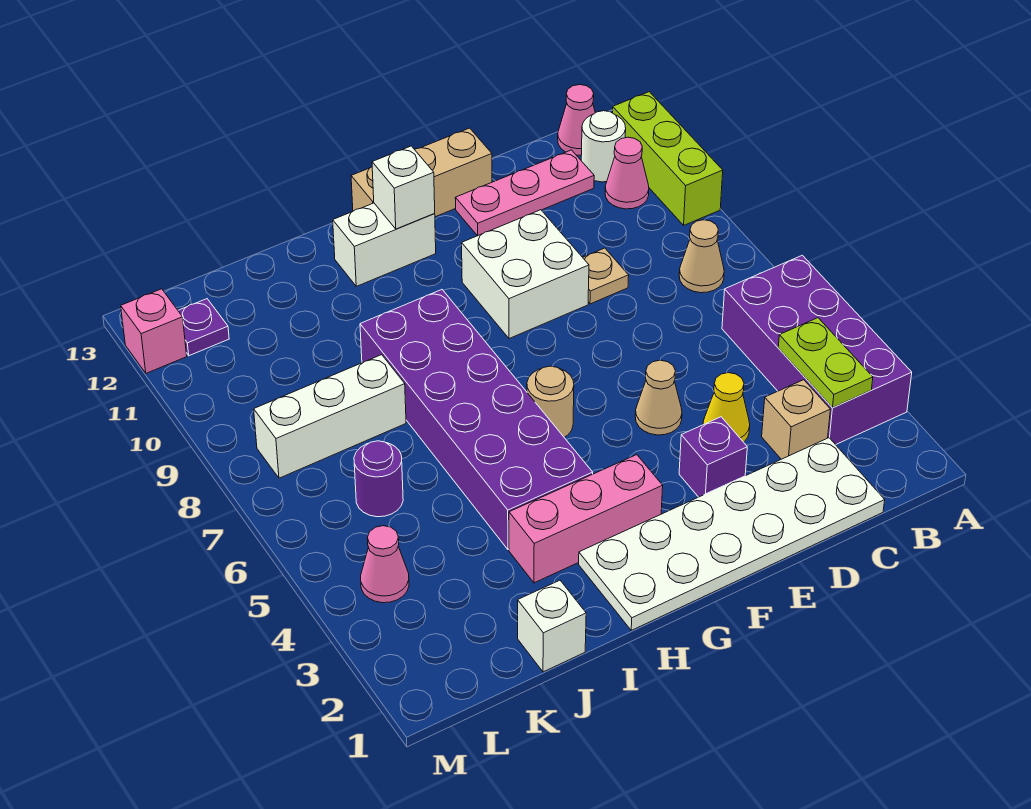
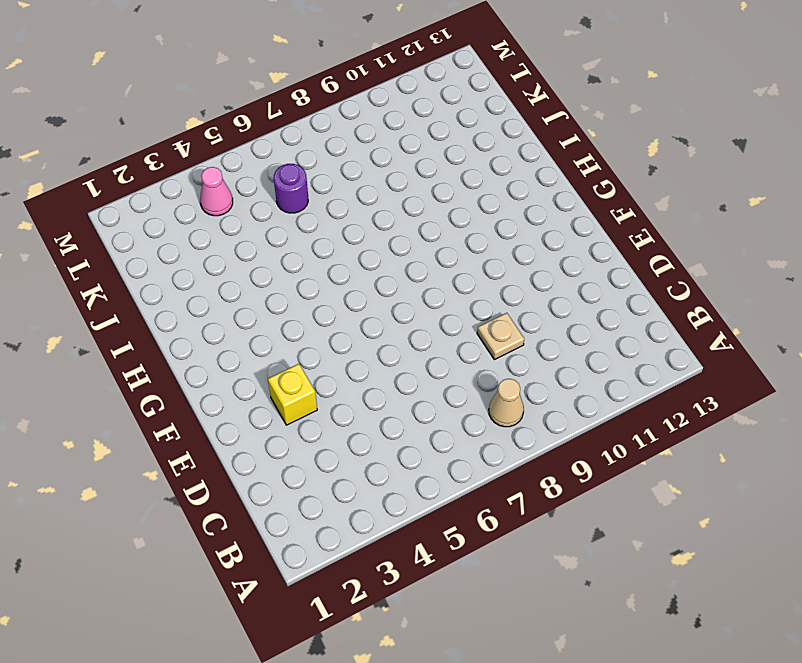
yellow brick E3 level 1 -> purple brick E3 level 1
none -> purple brick A3:B6 level 1
none -> lime brick A10:A12 level 1
none -> pink cone B11 level 1

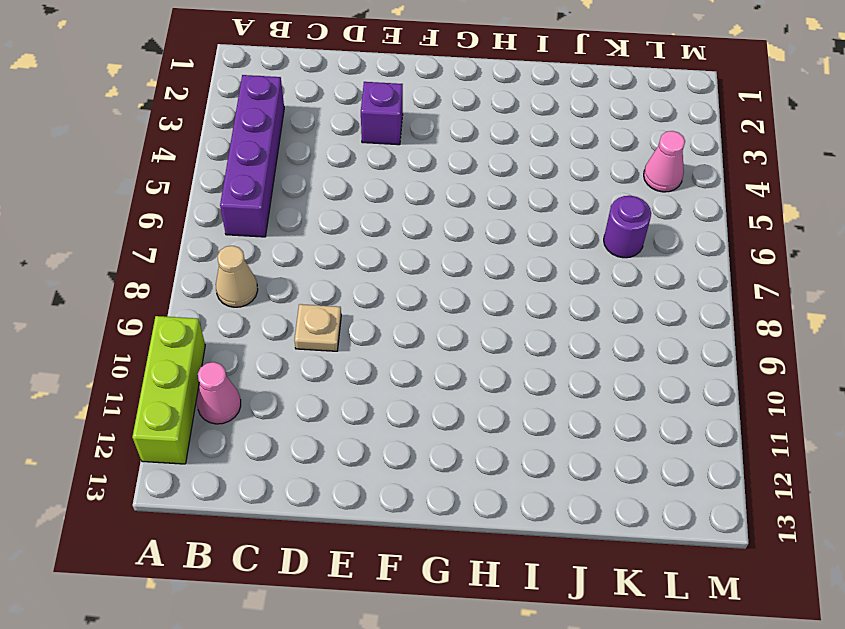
purple brick B3:B6 level 1 -> purple brick A3:B6 level 1
none -> white round brick B12 level 1
none -> pink cone B13 level 1
none -> white plate C1:H2 level 1

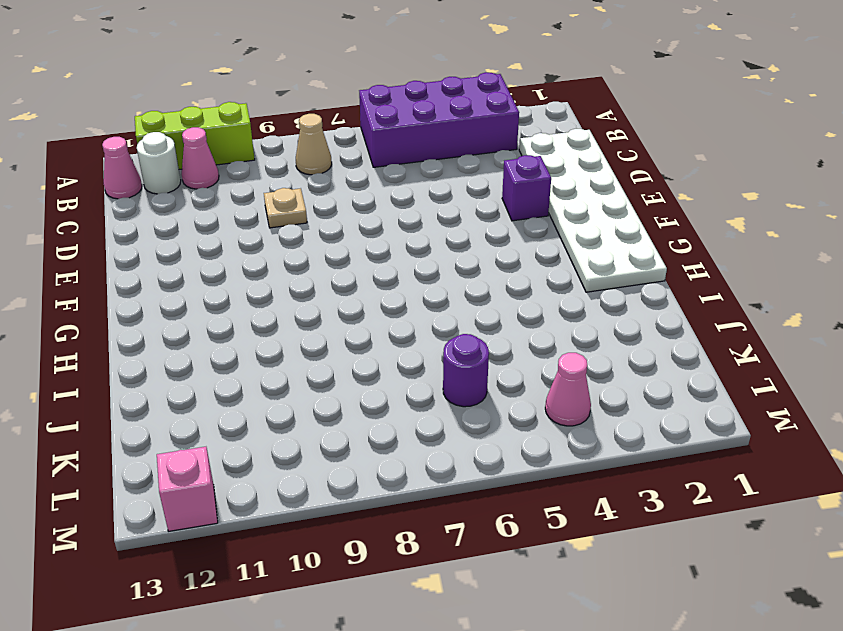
none -> tan brick C3 level 1
none -> pink plate C12:E12 level 1
none -> yellow cone D4 level 1

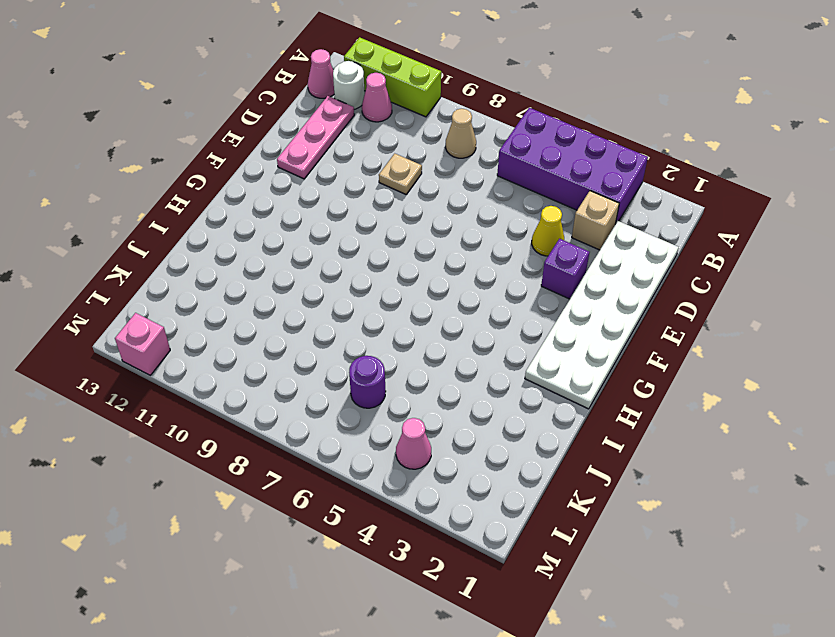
none -> tan cone E5 level 1
none -> white brick E9:F10 level 1
none -> tan brick E13:G13 level 1

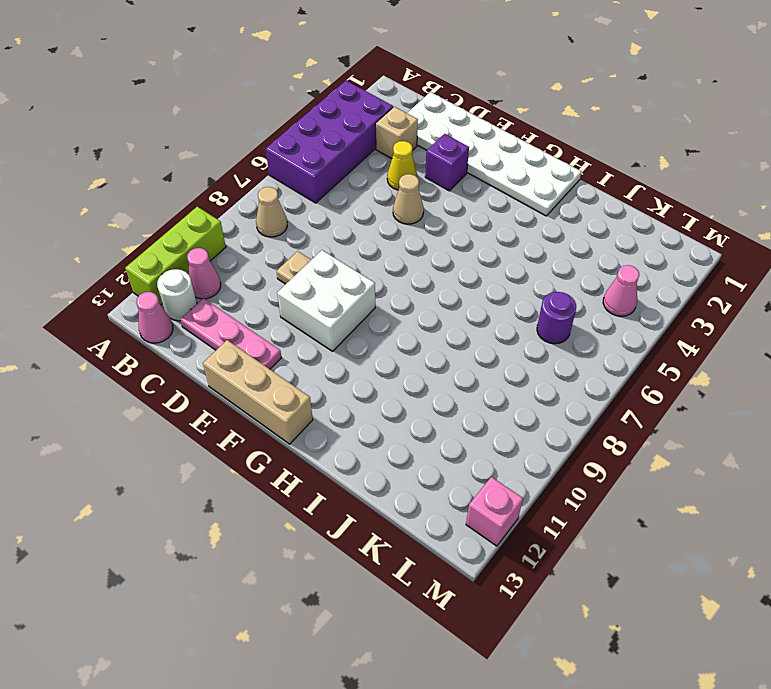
none -> pink brick G3:I3 level 1
none -> tan round brick G6 level 1
none -> white brick G12:H12 level 1

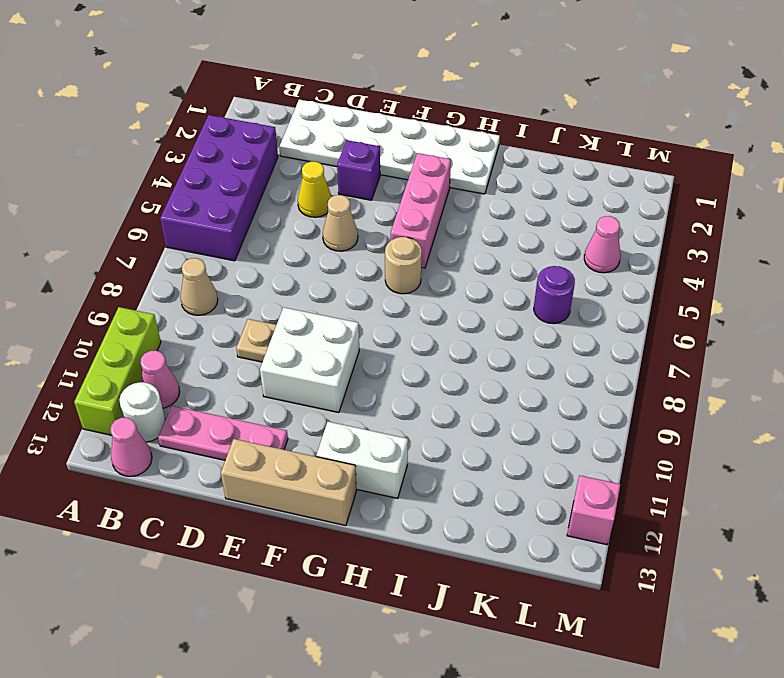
pink brick G3:G5 level 1 -> pink brick G3:I3 level 1
none -> tan brick C3 level 1
none -> purple brick H4:I9 level 1
none -> white brick J1 level 1

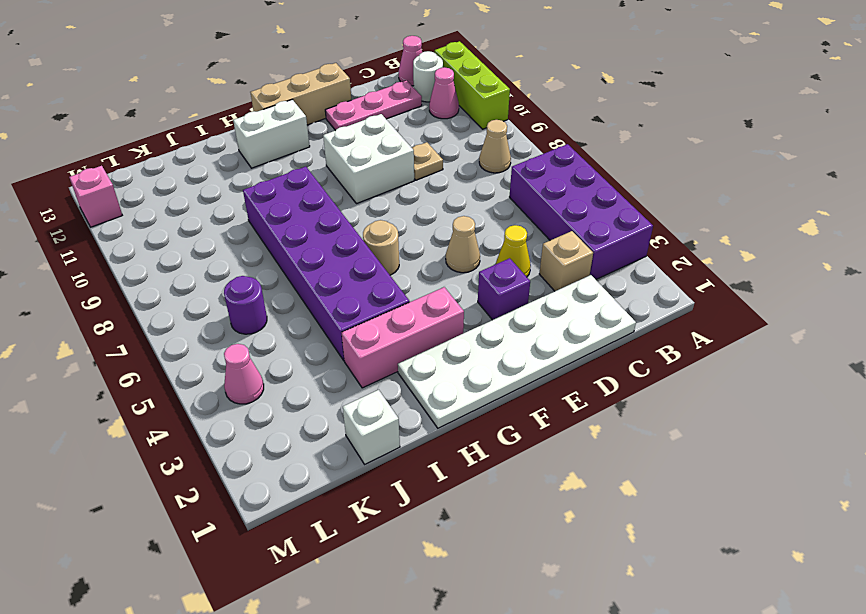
none -> white brick J8:L8 level 1
none -> purple plate L12 level 1
none -> lime plate B3:B4 level 2

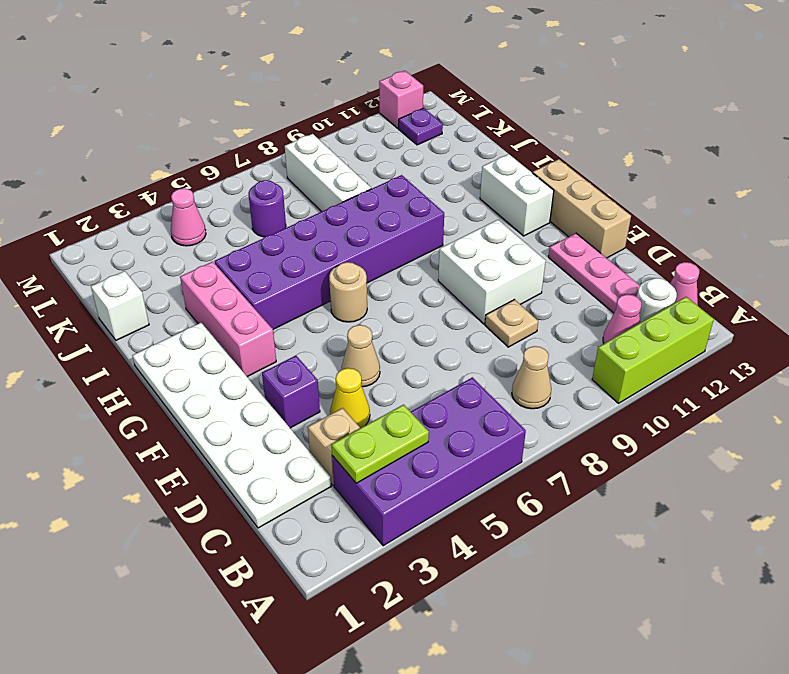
none -> white brick G12 level 2

